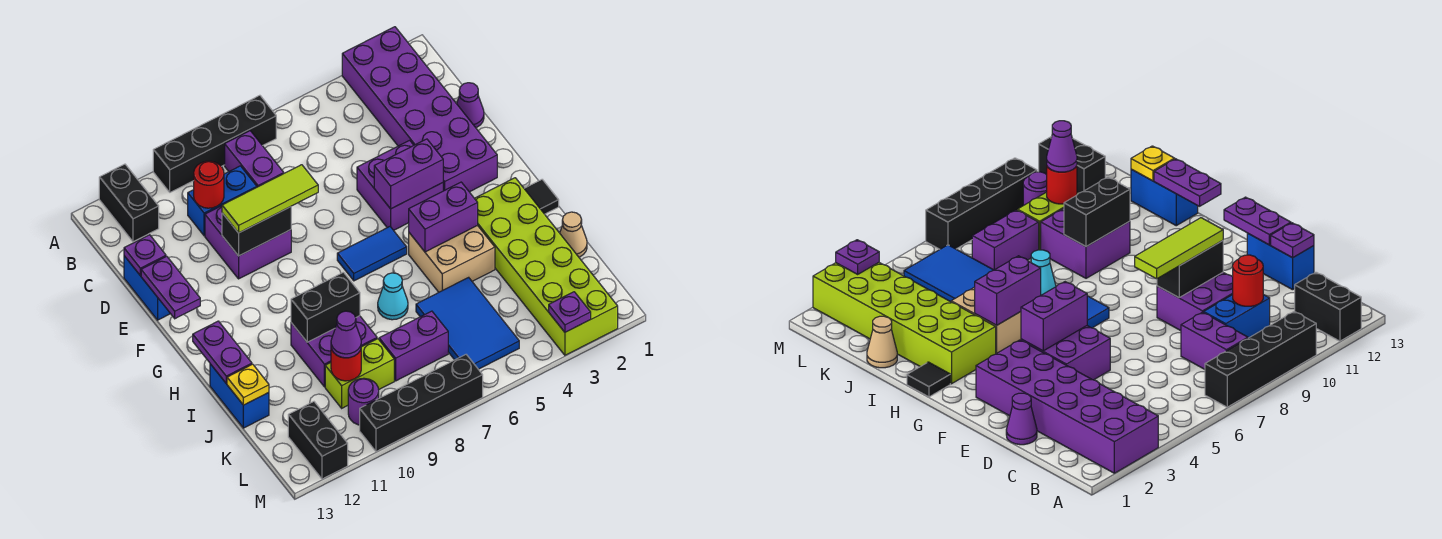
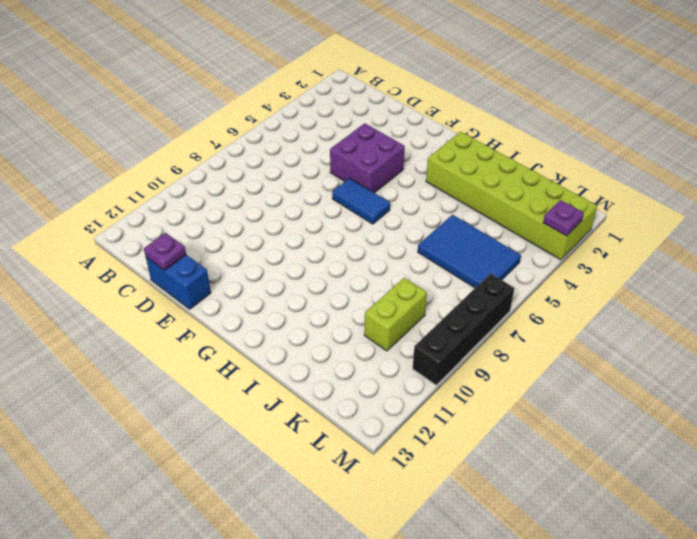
blue tile F6:G6 level 1 -> blue tile G6:G7 level 1
none -> purple brick A2:F3 level 1
none -> black brick A7:A10 level 1
none -> black brick A12:B12 level 1
none -> purple brick B8:C8 level 1

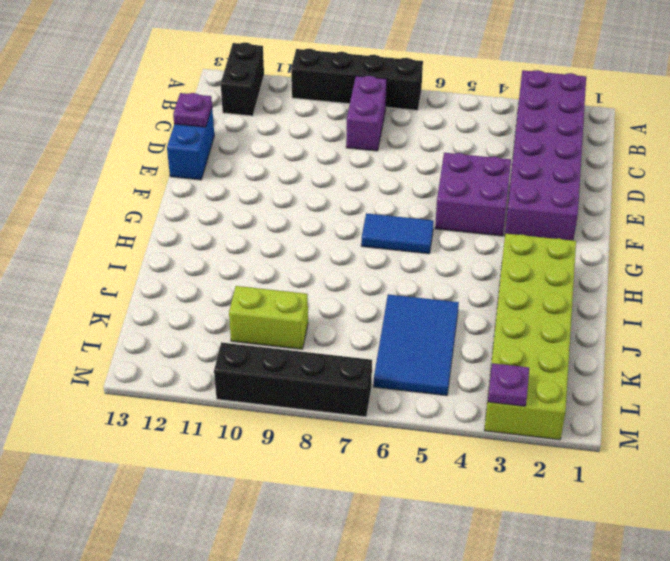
none -> blue brick C9:C10 level 1
none -> purple cone D1 level 1
none -> purple brick D9:E10 level 1
none -> black tile H1 level 1

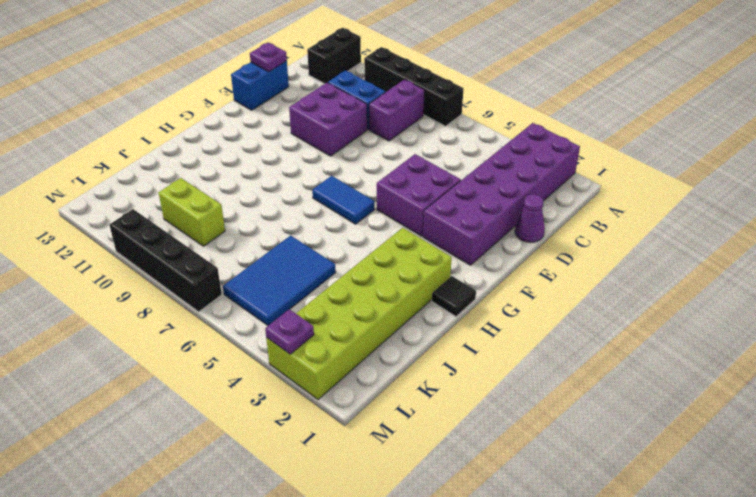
none -> tan brick H4:I5 level 1
none -> cyan cone I7 level 1
none -> purple brick I9:J10 level 1
none -> blue brick I13:J13 level 1

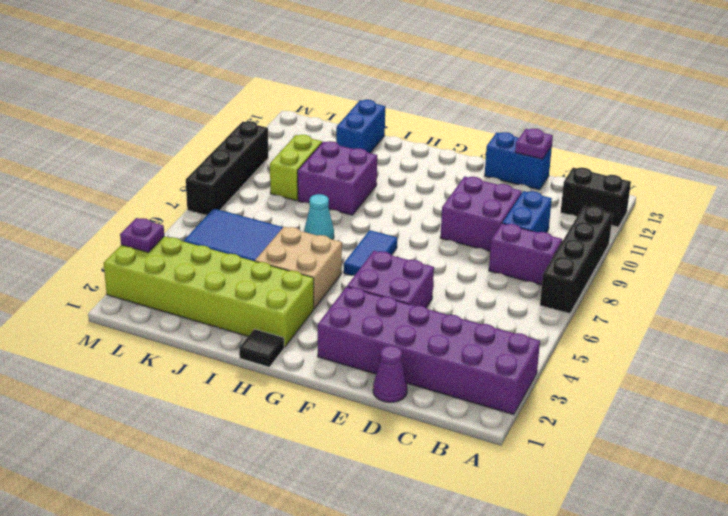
blue brick J12:J13 level 1 -> blue brick I13:J13 level 1
none -> tan cone J1 level 1
none -> purple brick K7:K8 level 1
none -> purple round brick L10 level 1
none -> black brick L12:M12 level 1

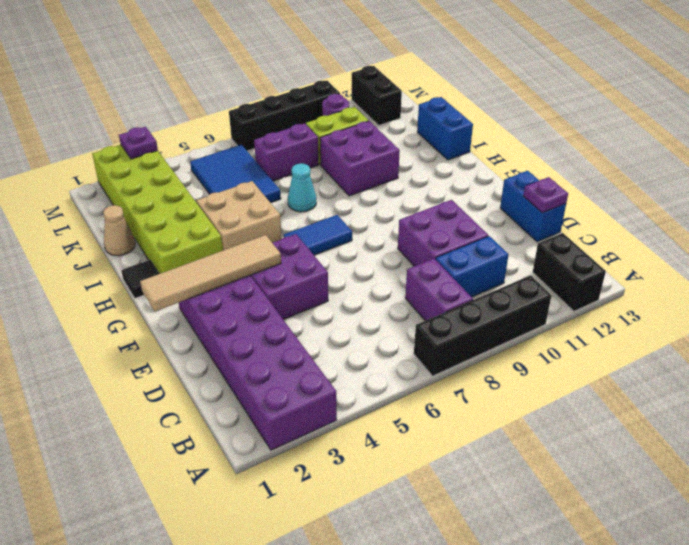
tan tile F1:F4 level 2 -> purple brick F4:F5 level 2
none -> purple cone D1 level 1
none -> red round brick C10 level 2
none -> black brick E9:E10 level 2
none -> purple plate E13:F13 level 2

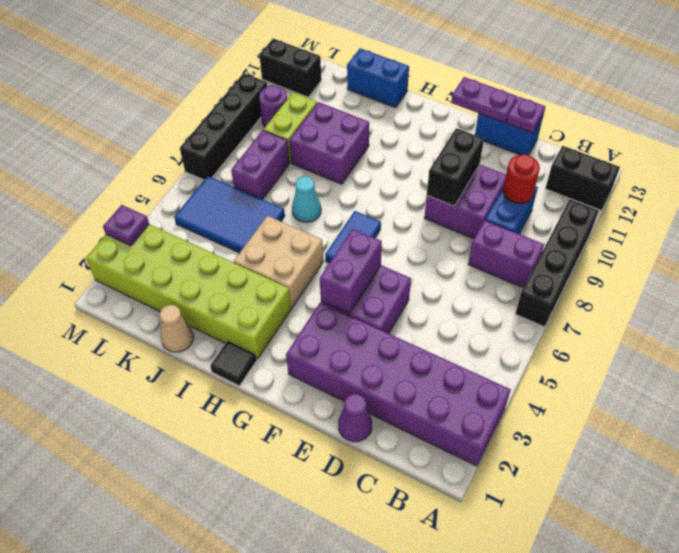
none -> purple brick H4:H5 level 2
none -> purple plate H13:I13 level 2
none -> black brick I9:I10 level 2
none -> yellow plate J13 level 2

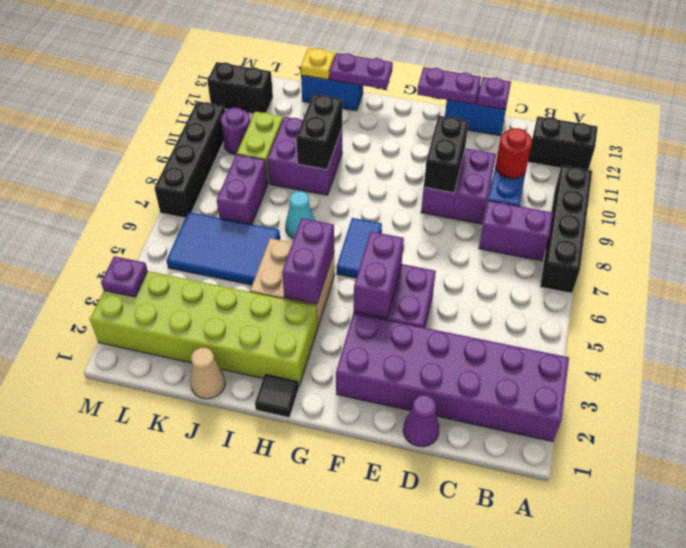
none -> red round brick K10 level 2
none -> lime tile E8:E10 level 3
none -> purple cone K10 level 3

